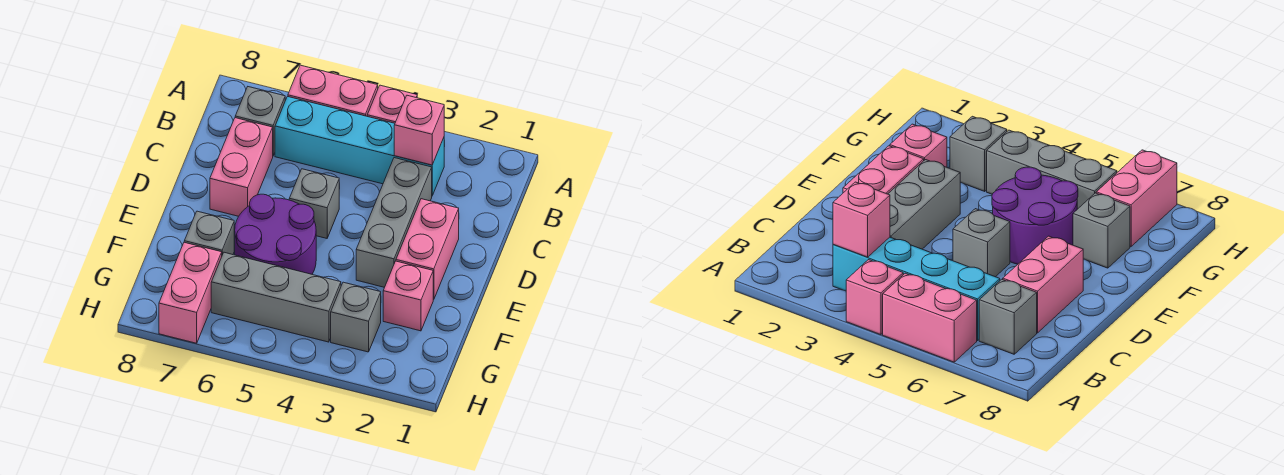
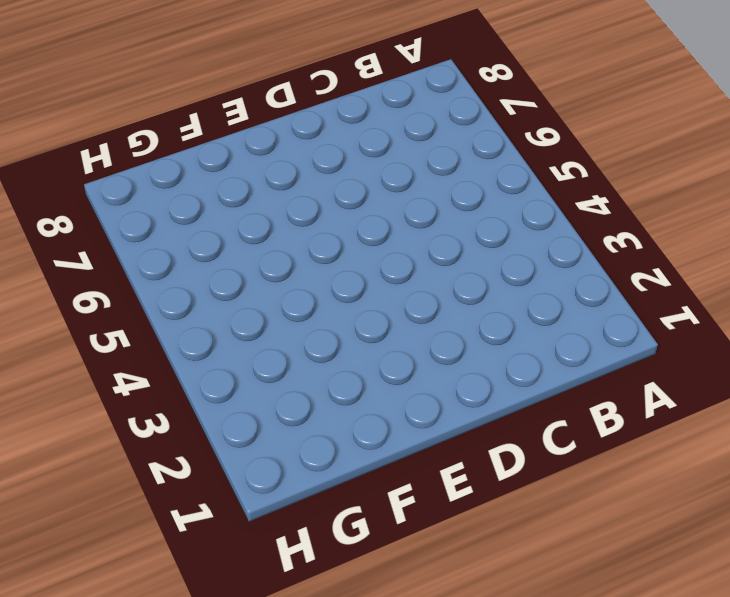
none -> pink brick A4 level 1
none -> pink brick A5:A6 level 1
none -> cyan brick B3:B6 level 1

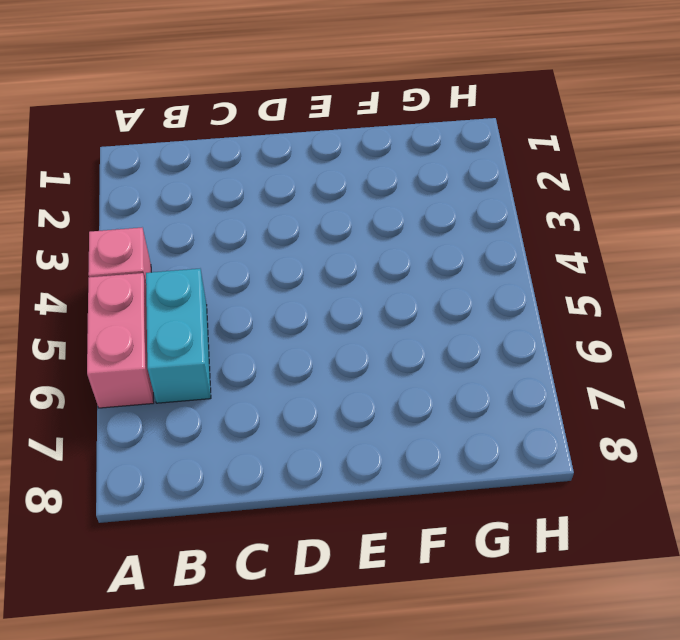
cyan brick B5:B6 level 1 -> cyan brick B3:B6 level 1
none -> grey brick B7 level 1
none -> grey brick C3:E3 level 1
none -> pink brick C7:D7 level 1

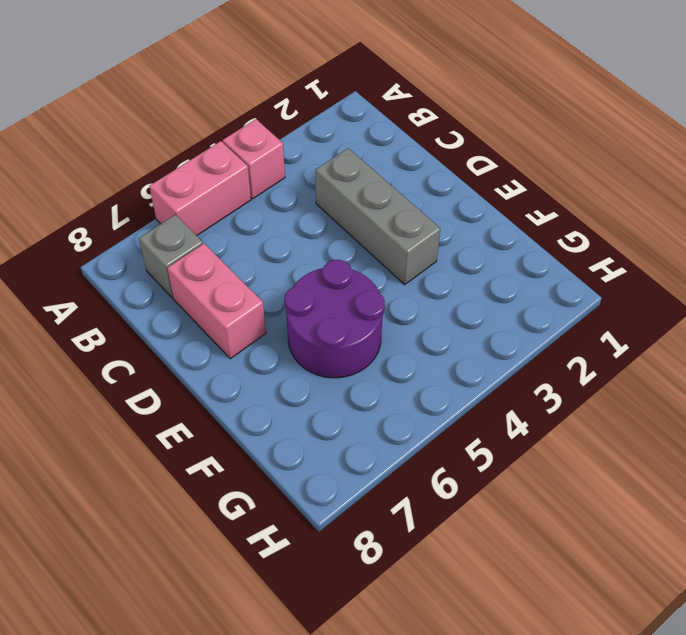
none -> cyan brick B3:B6 level 1
none -> pink brick D2:E2 level 1
none -> grey brick D5 level 1

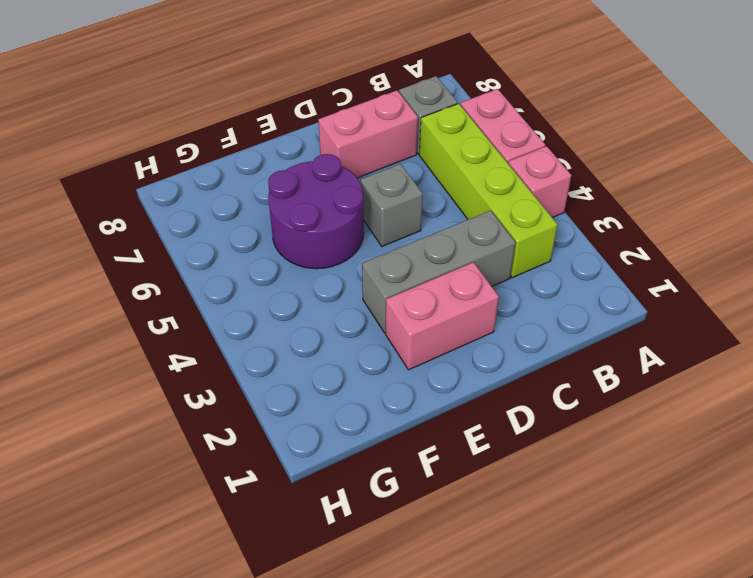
lime brick B3:B6 level 1 -> cyan brick B3:B6 level 1
none -> pink brick F2 level 1
none -> grey brick F7 level 1
none -> grey brick G3 level 1

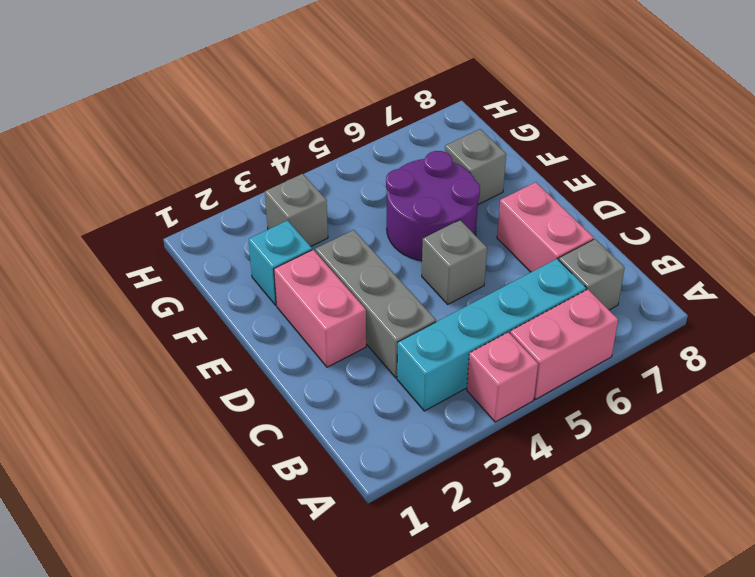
cyan brick F2 level 1 -> pink brick F2 level 1
none -> grey brick G4:G6 level 1
none -> pink brick G7:H7 level 1
none -> pink brick B3 level 2

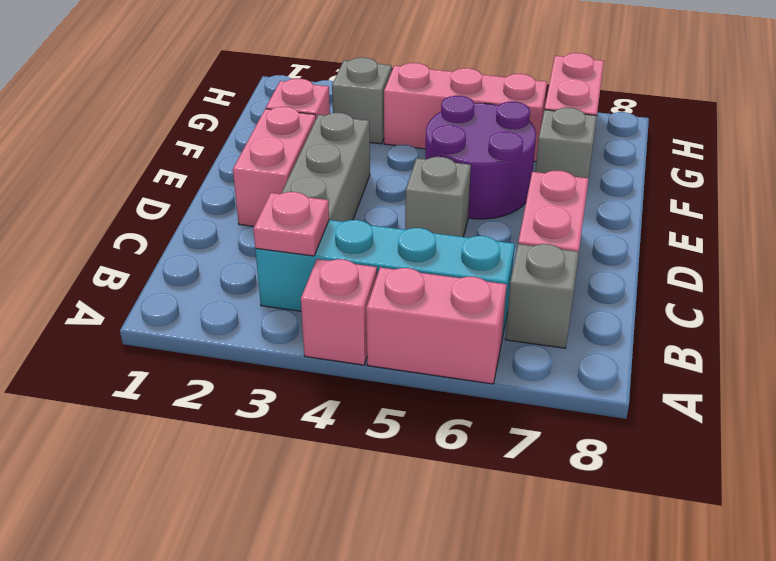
pink plate B3 level 2 -> pink brick B3 level 2
pink brick G4:G6 level 1 -> grey brick G4:G6 level 1

